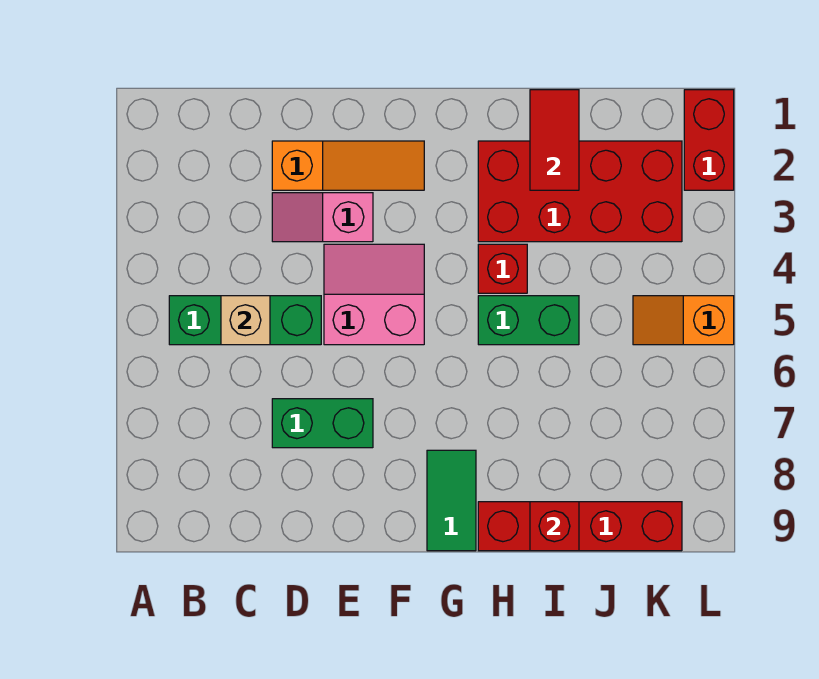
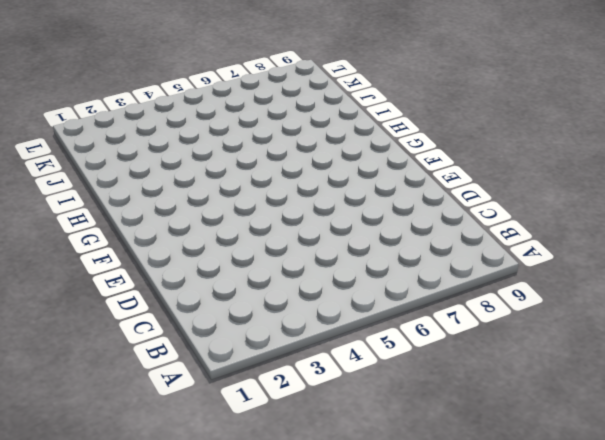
none -> green brick B5:D5 level 1
none -> orange slope D2:F2 level 1 top D
none -> pink slope D3:E3 level 1 top E

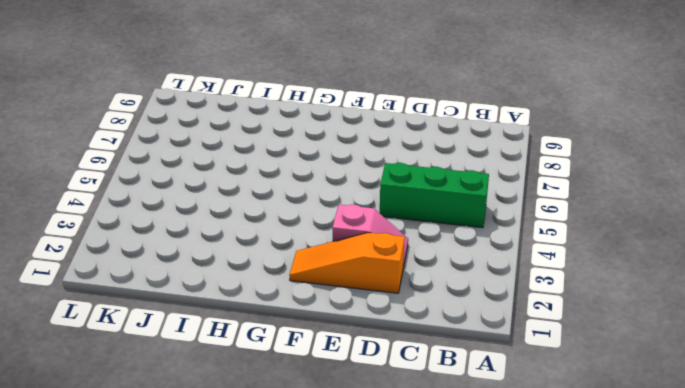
none -> green brick D7:E7 level 1
none -> pink slope E4:F5 level 1 top 5
none -> green tile G8:G9 level 1

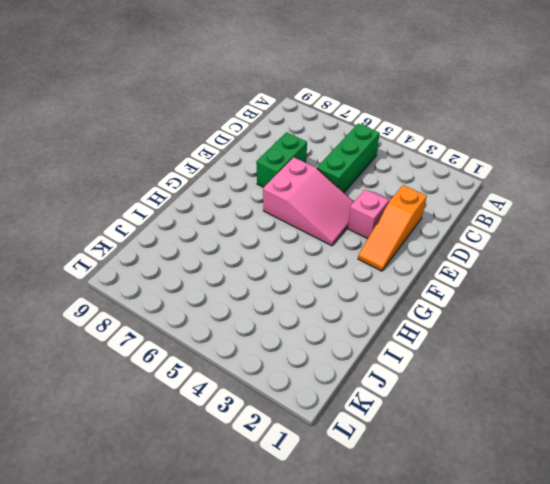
pink slope E4:F6 level 1 top 6 -> pink slope E4:F5 level 1 top 5
none -> green tile G8:G9 level 1
none -> red brick H2:K3 level 1
none -> red brick H4 level 1

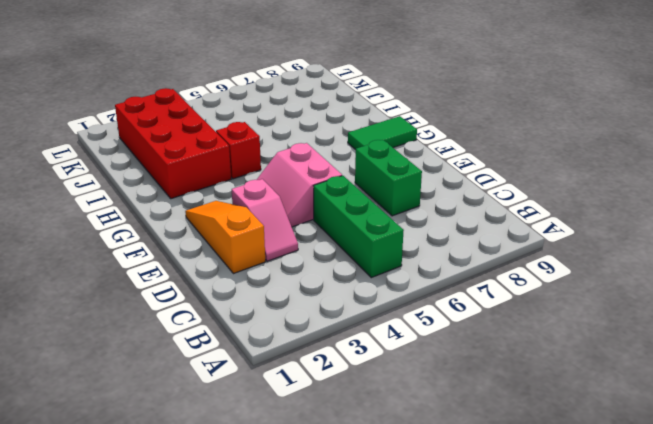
none -> green brick H5:I5 level 1
none -> red brick H9:K9 level 1
none -> orange slope K5:L5 level 1 top L

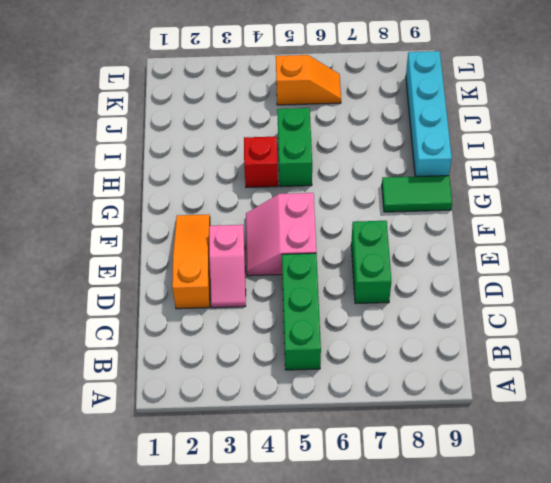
cyan brick H9:K9 level 1 -> red brick H9:K9 level 1
orange slope K5:K6 level 1 top 5 -> orange slope K5:L5 level 1 top L
none -> red brick H2:K3 level 1
none -> red brick L1:L2 level 1
none -> tan brick C5 level 2

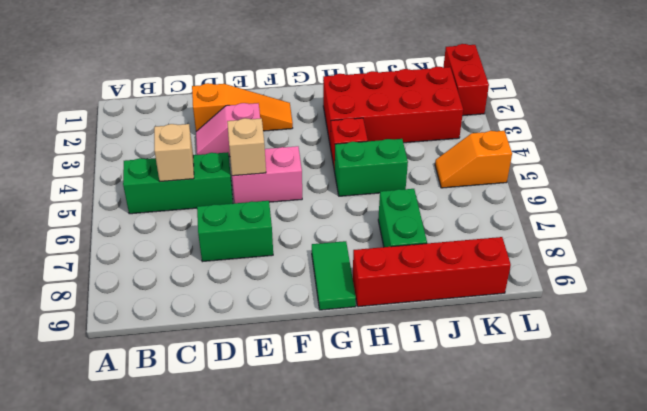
tan brick E5 level 2 -> none
green brick I7:I8 level 1 -> none
none -> red tile I1:I2 level 2
none -> red brick I9 level 2

